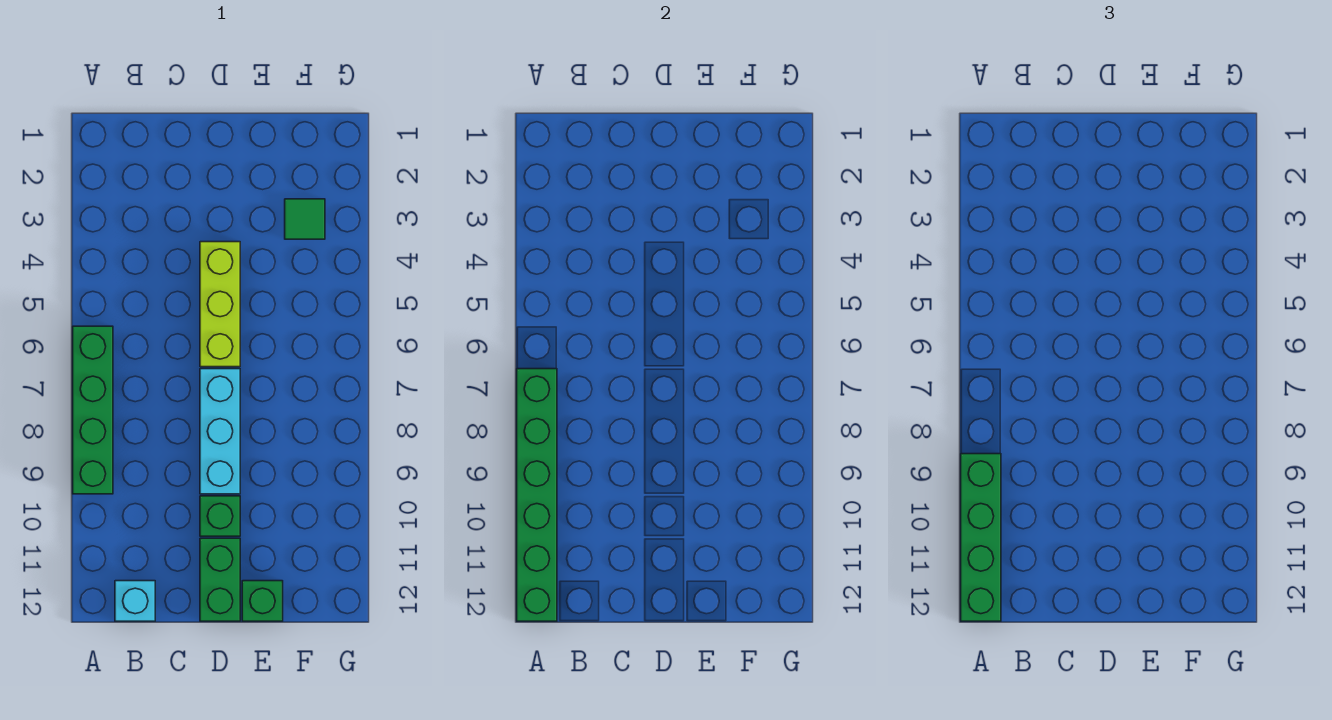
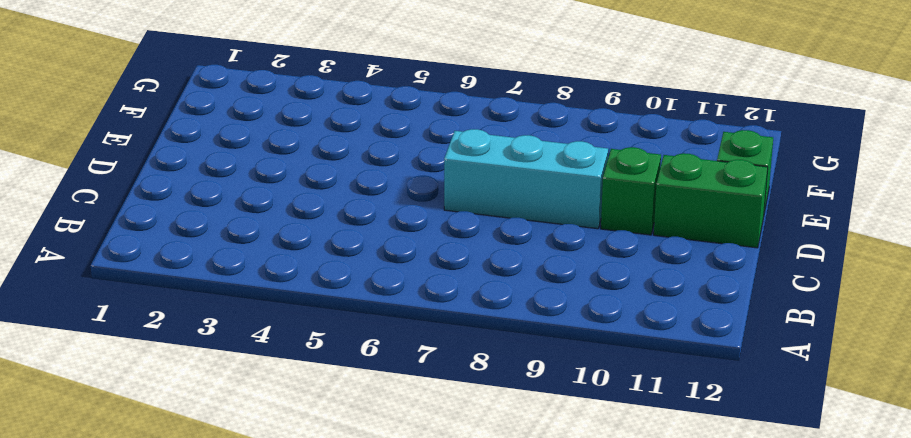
none -> green brick A6:A9 level 1
none -> cyan brick B12 level 1

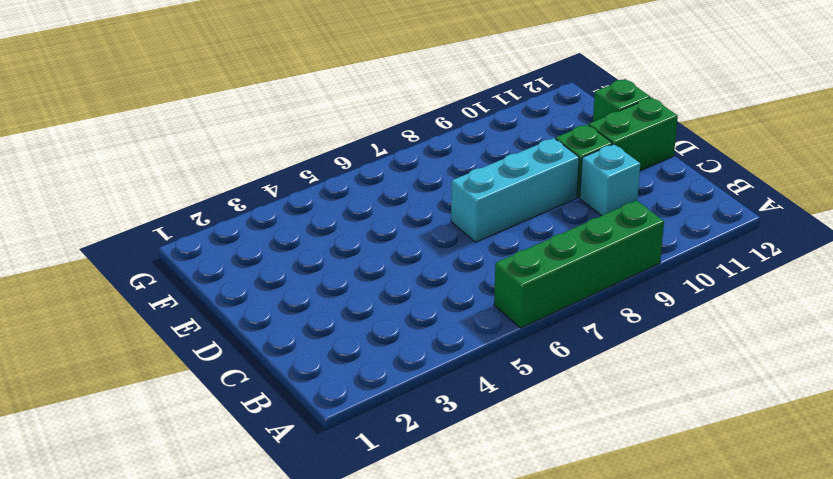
cyan brick C10 level 1 -> cyan brick B12 level 1
none -> lime brick D4:D6 level 1
none -> green tile F3 level 1

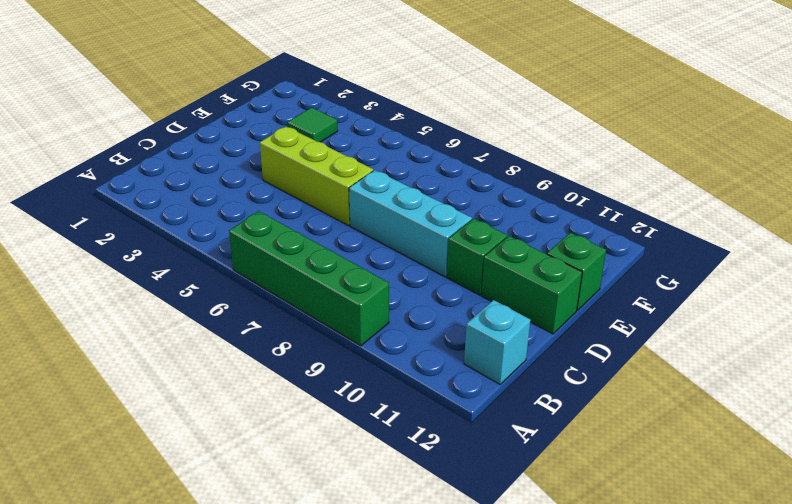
none -> green brick A7:A12 level 2
none -> green brick A9:A12 level 3

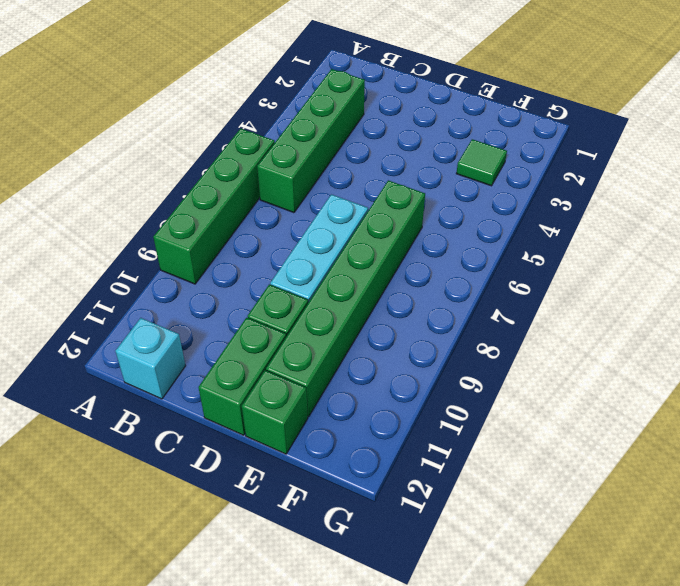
green brick B3:B6 level 1 -> green brick A9:A12 level 3
green brick E6:E11 level 1 -> green brick A7:A12 level 2
none -> lime brick D4:D6 level 1

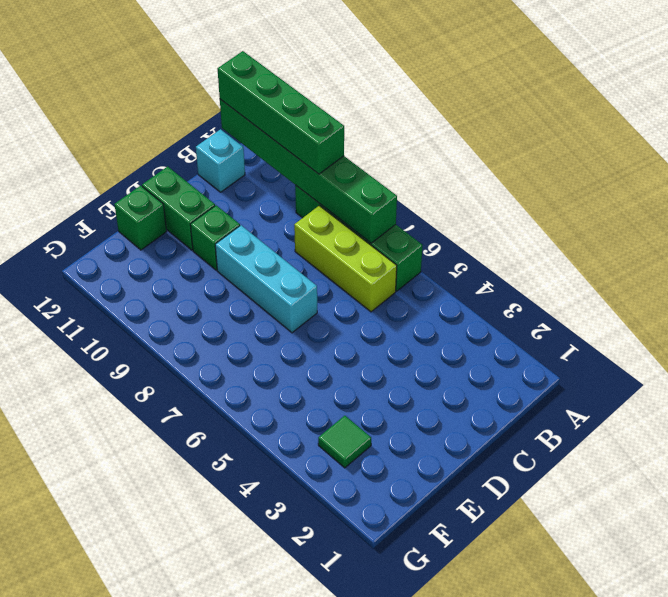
lime brick B6:B8 level 1 -> lime brick D4:D6 level 1

